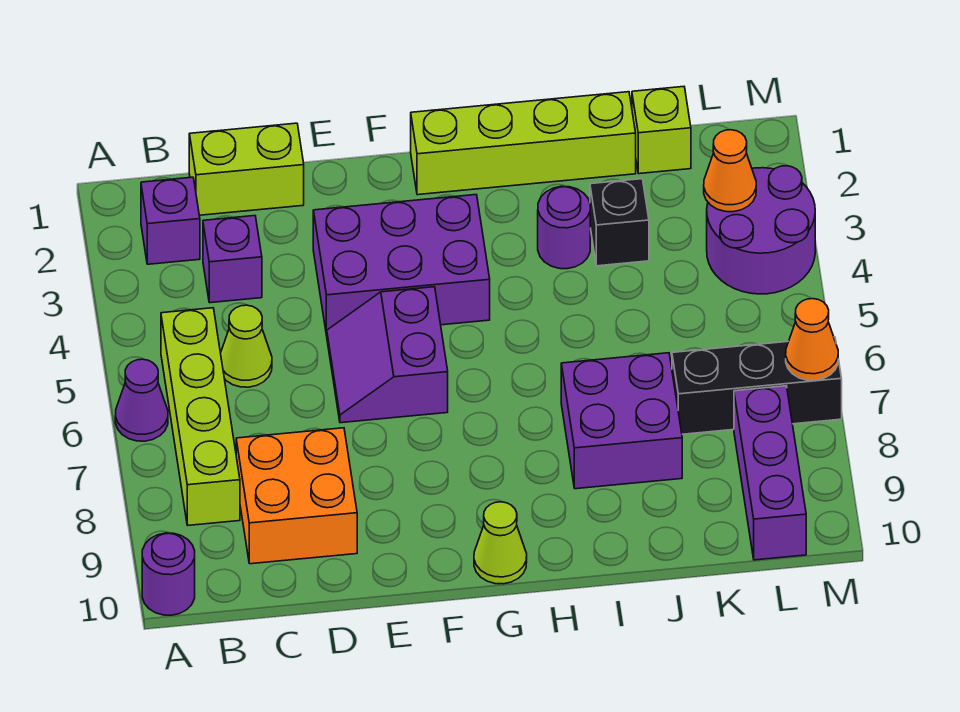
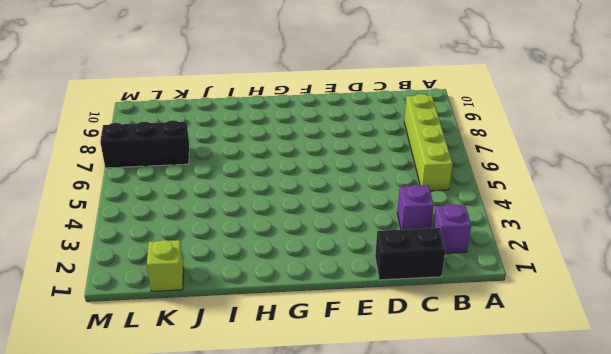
black brick C1:D1 level 1 -> lime brick C1:D1 level 1
none -> purple cone A6 level 1
none -> purple round brick A10 level 1
none -> lime cone C5 level 1

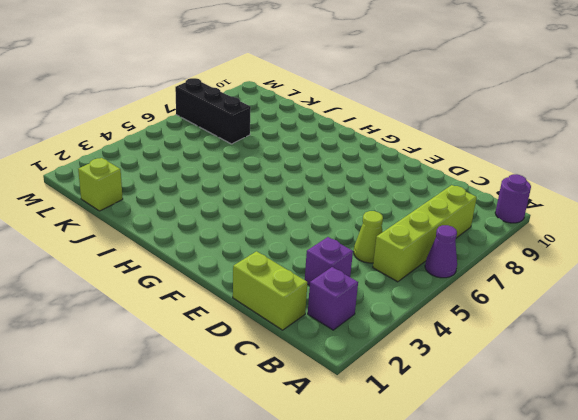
none -> orange brick C8:D9 level 1
none -> purple brick E3:G4 level 1
none -> purple slope E5:F6 level 1 top F

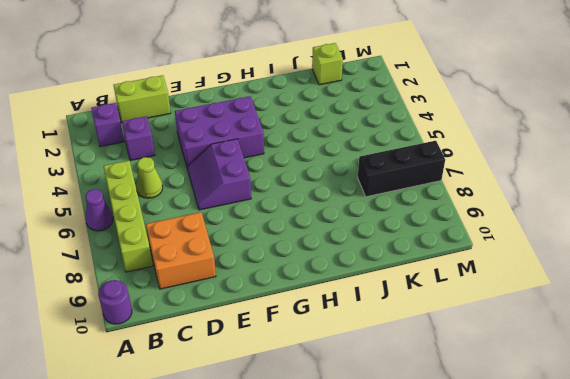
none -> lime brick G1:J1 level 1
none -> lime cone G10 level 1
none -> purple round brick I3 level 1

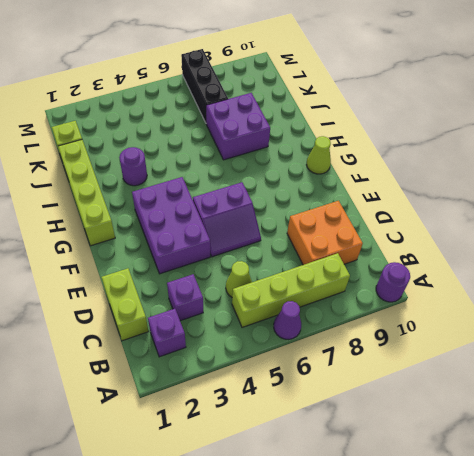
none -> black brick J3 level 1
none -> purple round brick L3:M4 level 1
none -> purple brick L8:L10 level 1

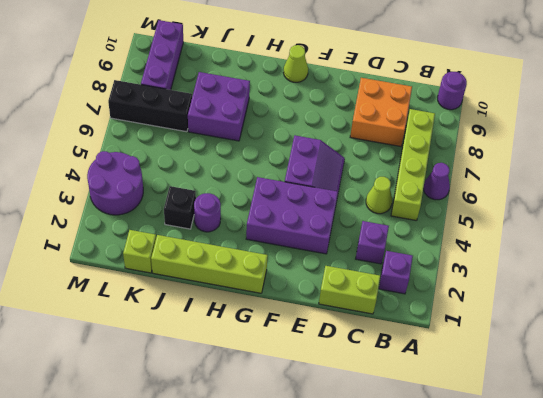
none -> orange cone L3 level 2
none -> orange cone M7 level 2

